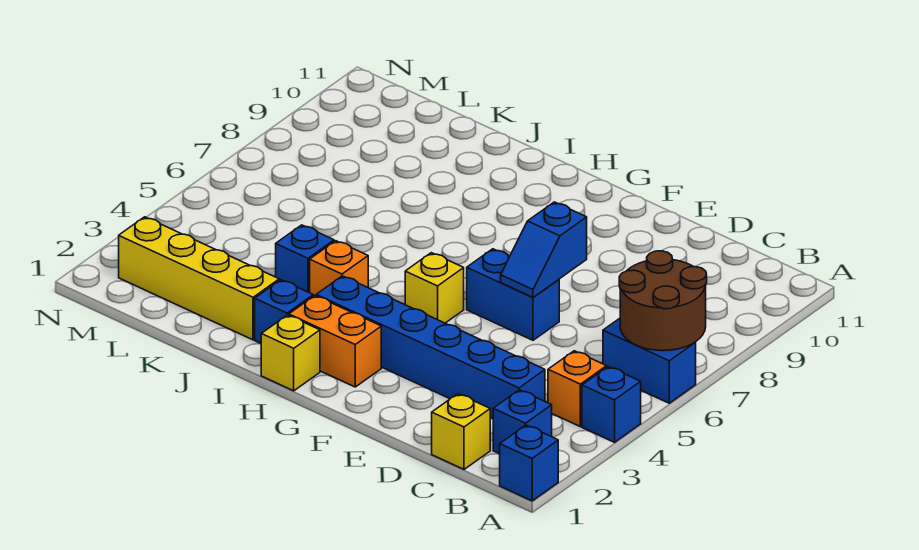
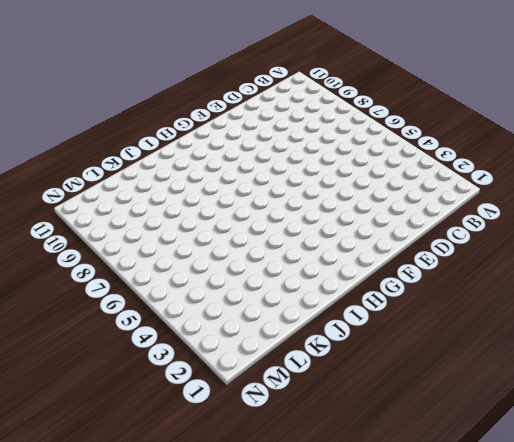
none -> blue brick A1 level 1
none -> blue brick A4 level 1
none -> blue brick A6:B6 level 1

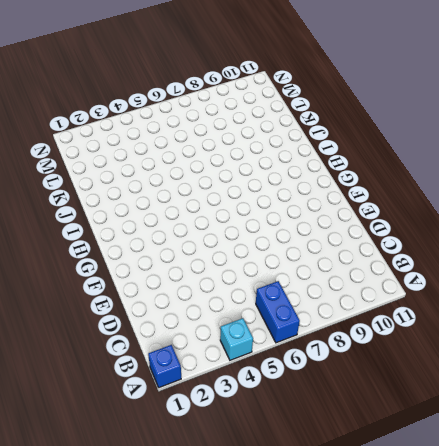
cyan brick A4 level 1 -> blue brick A4 level 1
none -> blue brick B2 level 1
none -> orange brick B4 level 1
none -> yellow brick C1 level 1

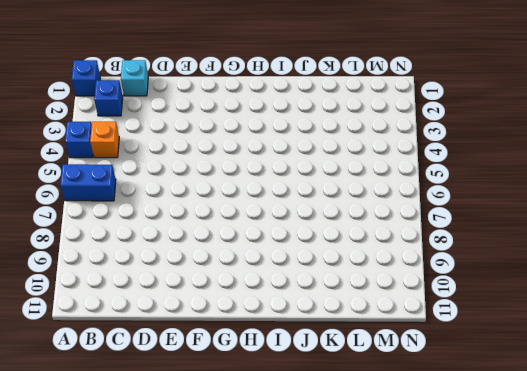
cyan brick C1 level 1 -> yellow brick C1 level 1
none -> blue brick C3:H3 level 1
none -> blue brick E6:F6 level 1
none -> orange brick G2:H2 level 1

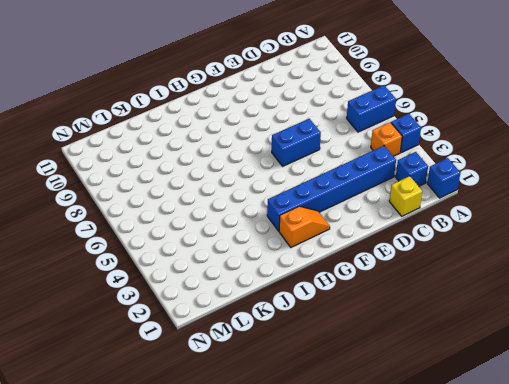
orange slope G2:H2 level 1 top H -> orange brick G2:H2 level 1
none -> yellow brick G5 level 1
none -> yellow brick H1 level 1
none -> blue brick I2 level 1

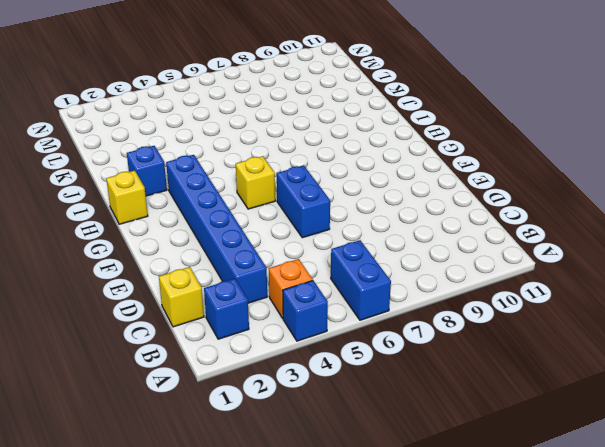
none -> blue brick A1 level 1
none -> orange brick G2:H2 level 1
none -> orange brick I4 level 1

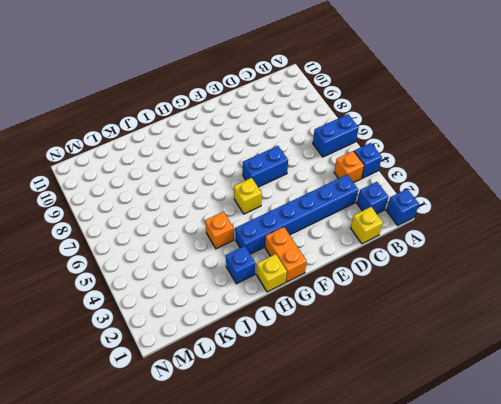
orange brick G1:G2 level 1 -> orange brick G2:H2 level 1
none -> yellow brick J2:M2 level 1
none -> blue brick J4 level 1
none -> brown round brick A6:B7 level 2

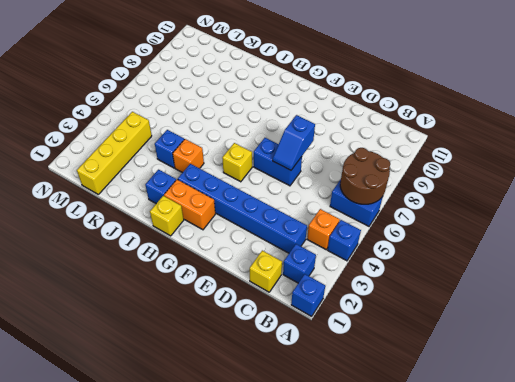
yellow brick L1:L4 level 1 -> yellow brick J2:M2 level 1

